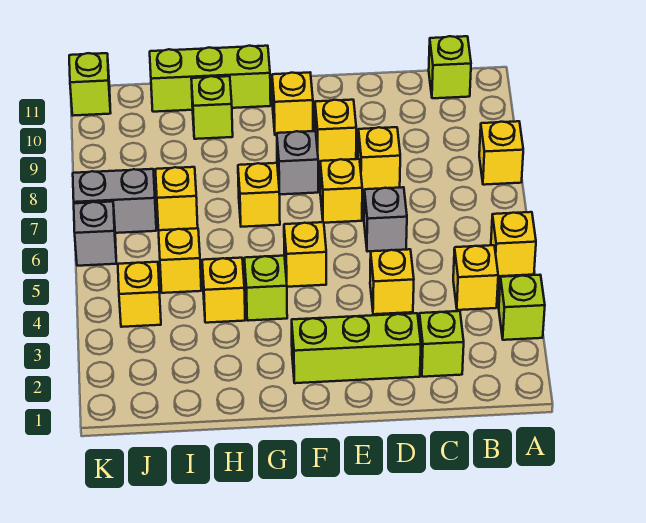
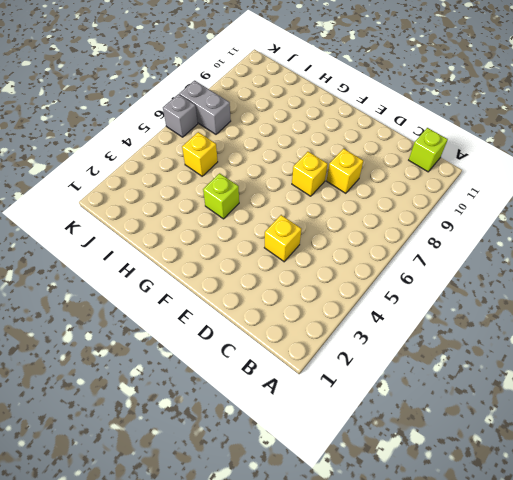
none -> lime brick A3 level 1
none -> yellow brick A5 level 1
none -> yellow brick A8 level 1

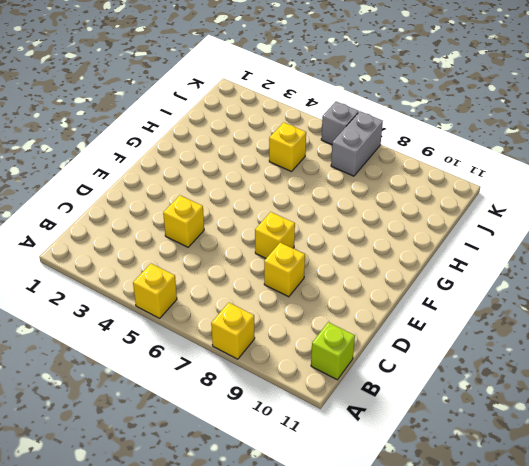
none -> lime brick A3 level 1
none -> yellow brick B4 level 1
none -> lime brick C2 level 1

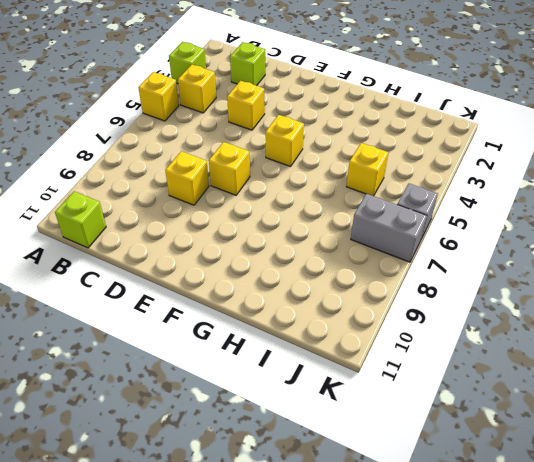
none -> yellow brick A8 level 1
none -> lime brick D2:F2 level 1
none -> grey brick D6 level 1

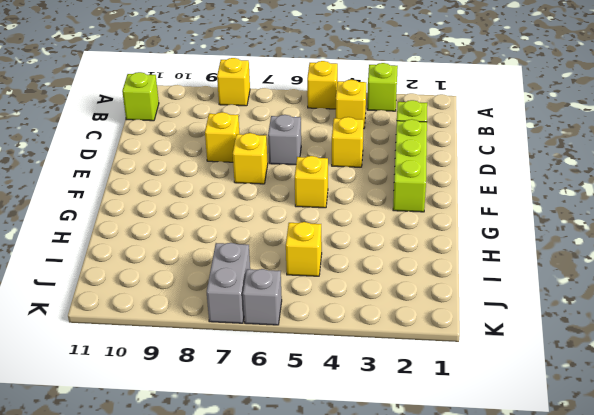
none -> yellow brick E9 level 1
none -> grey brick F8 level 1
none -> yellow brick F10 level 1

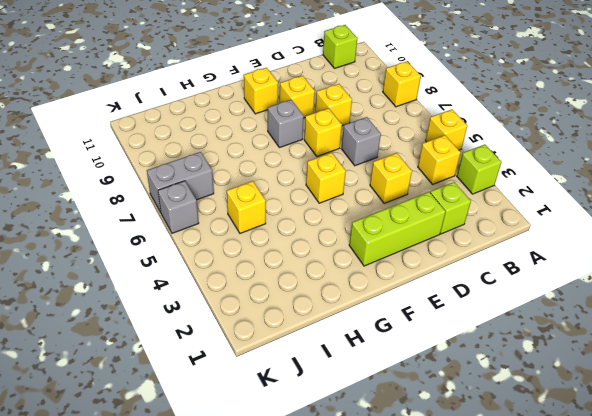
none -> lime brick G4 level 1
none -> yellow brick G7 level 1
none -> lime brick G11:I11 level 1

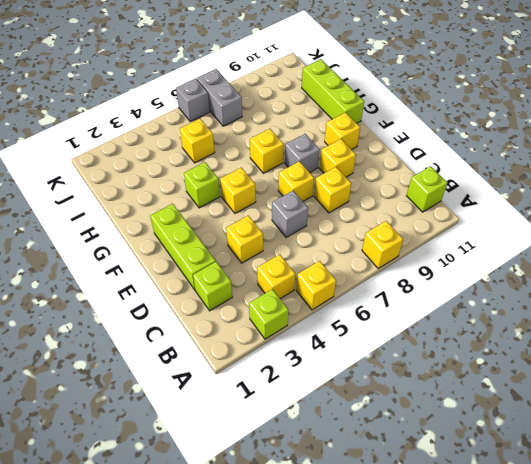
none -> yellow brick H4 level 1
none -> lime brick H10 level 1
none -> yellow brick I7 level 1

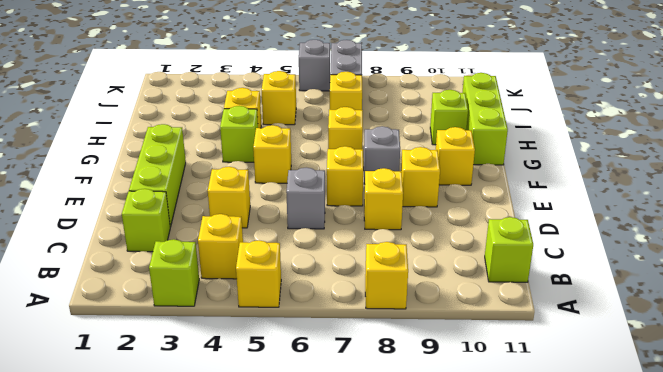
none -> yellow brick J4 level 1
none -> lime brick K11 level 1

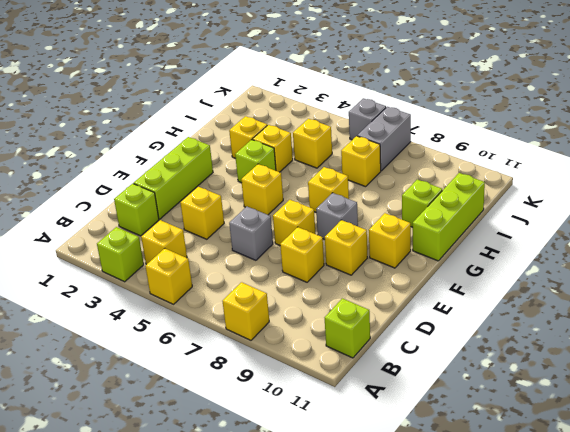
yellow brick H3 level 1 -> yellow brick J4 level 1
none -> lime brick K11 level 1

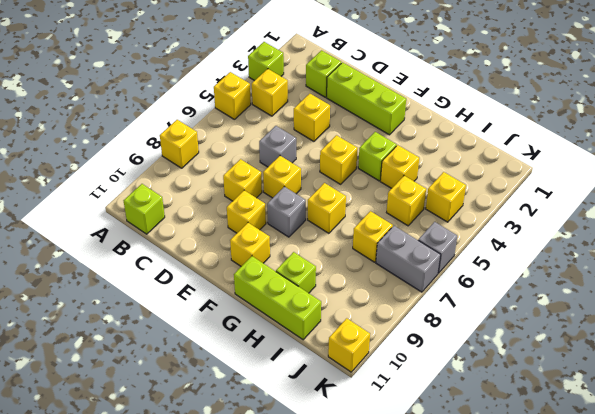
yellow brick K11 level 1 -> lime brick K11 level 1

